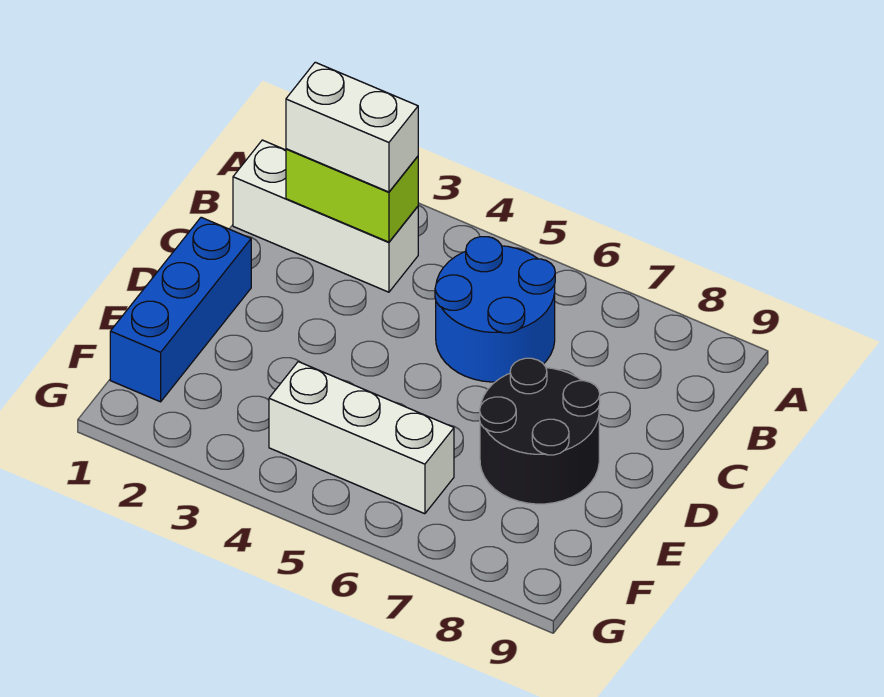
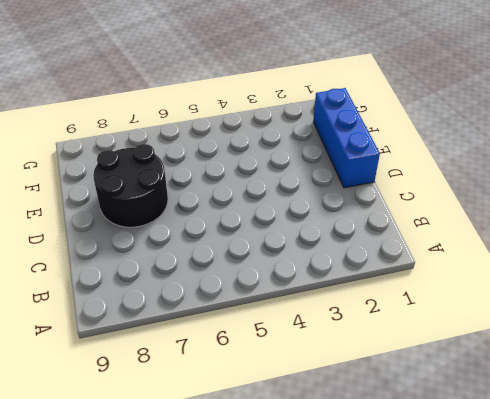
none -> white brick B1:B3 level 1
none -> blue round brick B5:C6 level 1

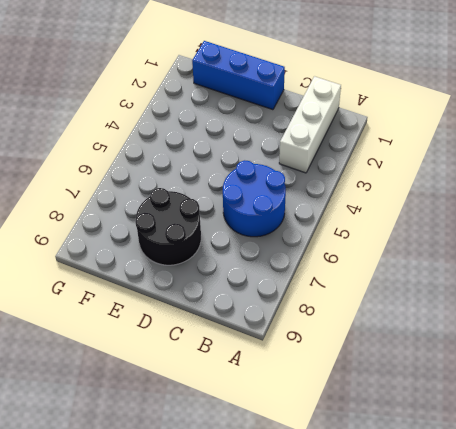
none -> white brick F4:F6 level 1
none -> lime brick B2:B3 level 2

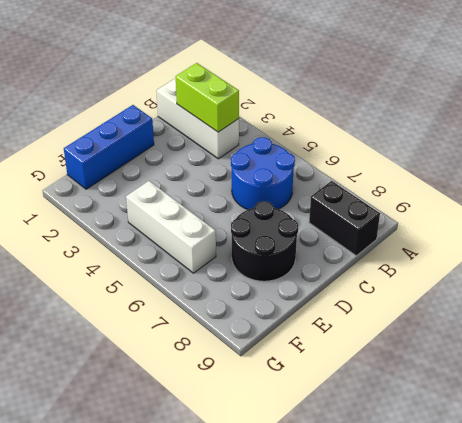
black brick B8:B9 level 1 -> none
none -> white brick B2:B3 level 3

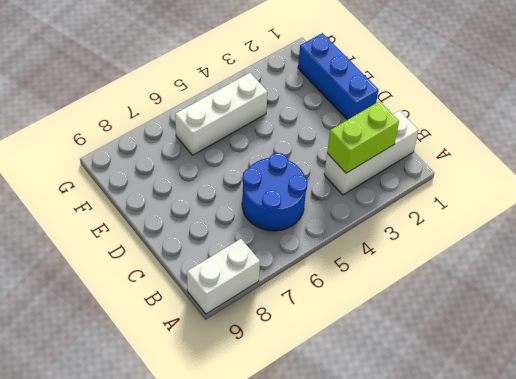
white brick A8:A9 level 1 -> white brick B2:B3 level 3
none -> black round brick D7:E8 level 1

